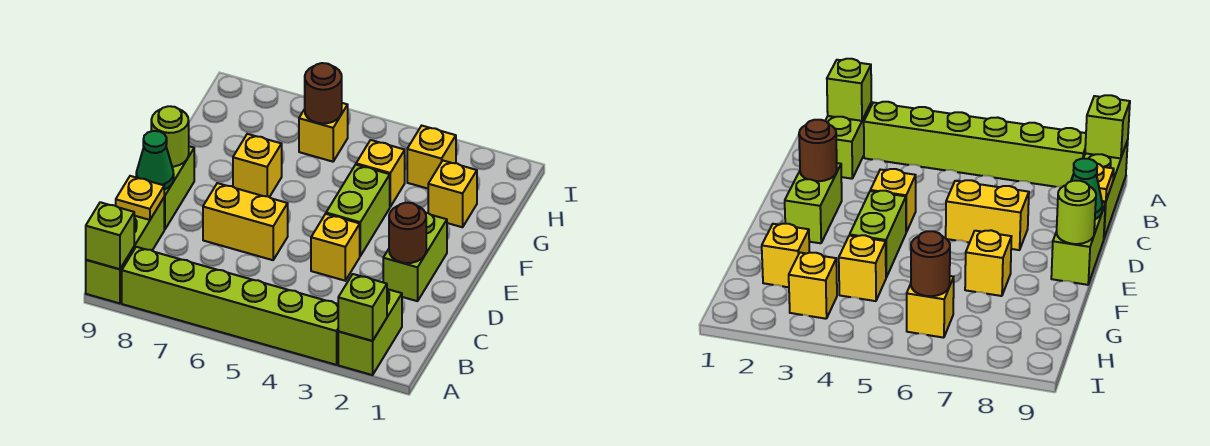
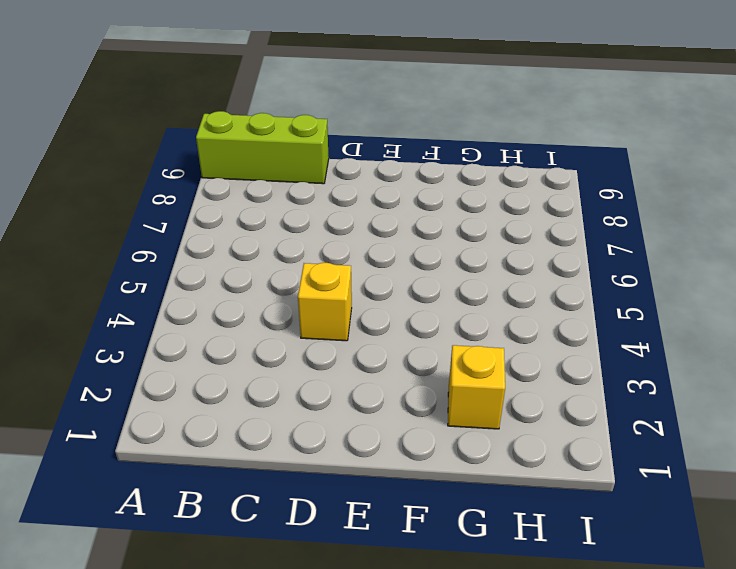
none -> lime brick A2:B2 level 1
none -> lime brick A3:A8 level 1
none -> lime brick D2:E2 level 1

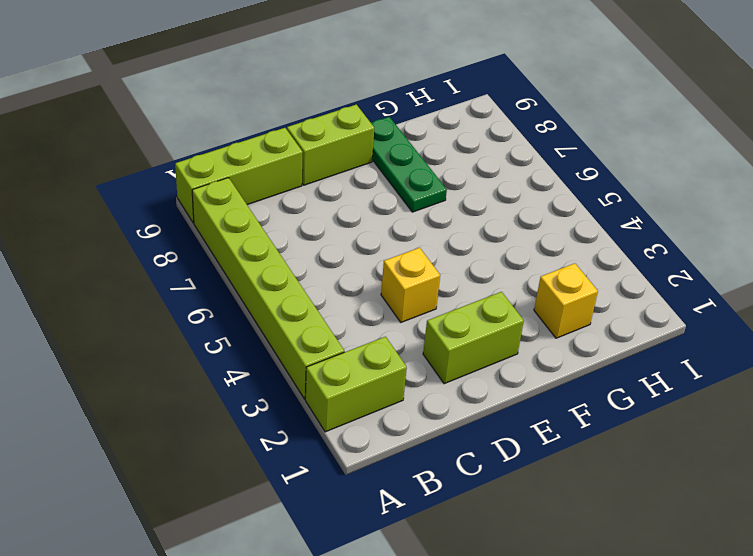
green plate F7:F9 level 1 -> yellow brick F7 level 1
none -> yellow brick D6:D7 level 1
none -> lime brick E4:F4 level 1
none -> yellow brick G4 level 1

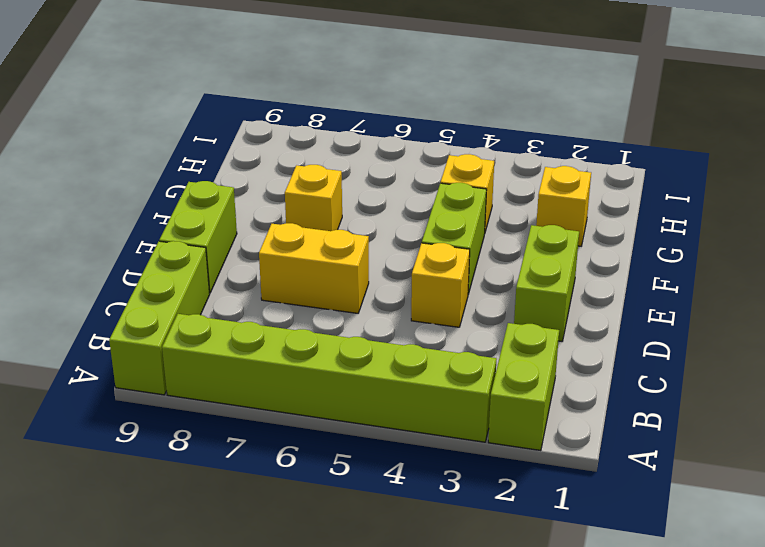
none -> yellow brick H3 level 1
none -> yellow brick H6 level 1
none -> lime brick A2 level 2

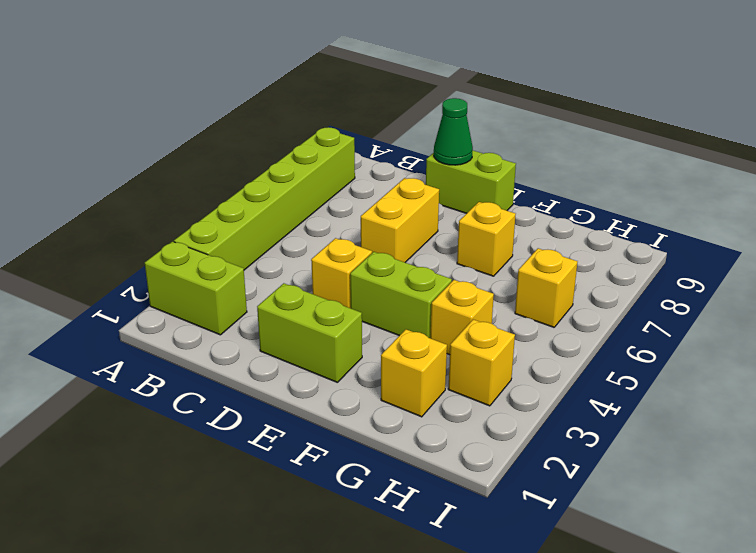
none -> lime brick A9:C9 level 1
none -> lime brick A2 level 2
none -> lime brick A9 level 2

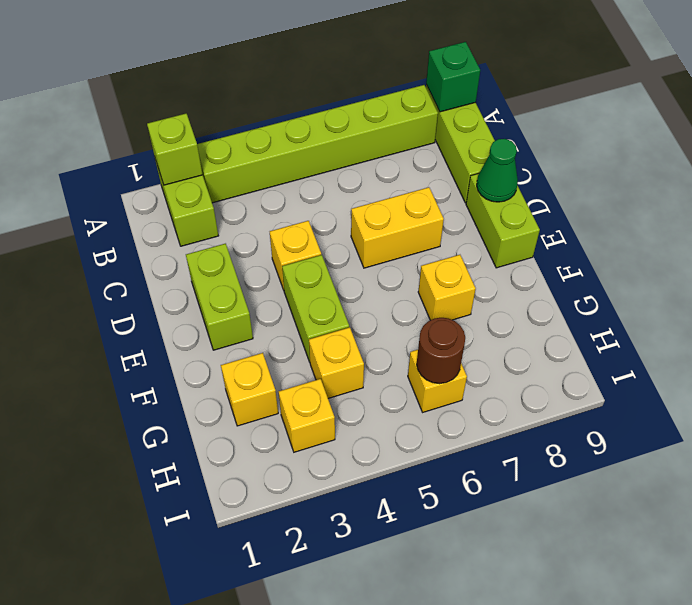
green brick A9 level 2 -> lime brick A9 level 2
none -> yellow plate C9 level 2
none -> brown round brick D2 level 2
none -> lime round brick E9 level 2

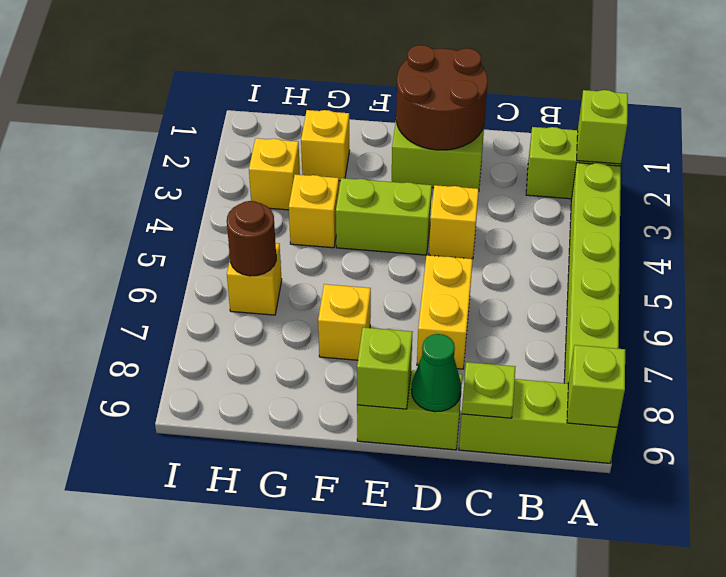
lime plate C9 level 2 -> yellow plate C9 level 2
brown round brick D1:E2 level 2 -> brown round brick D2 level 2
lime brick E9 level 2 -> lime round brick E9 level 2

